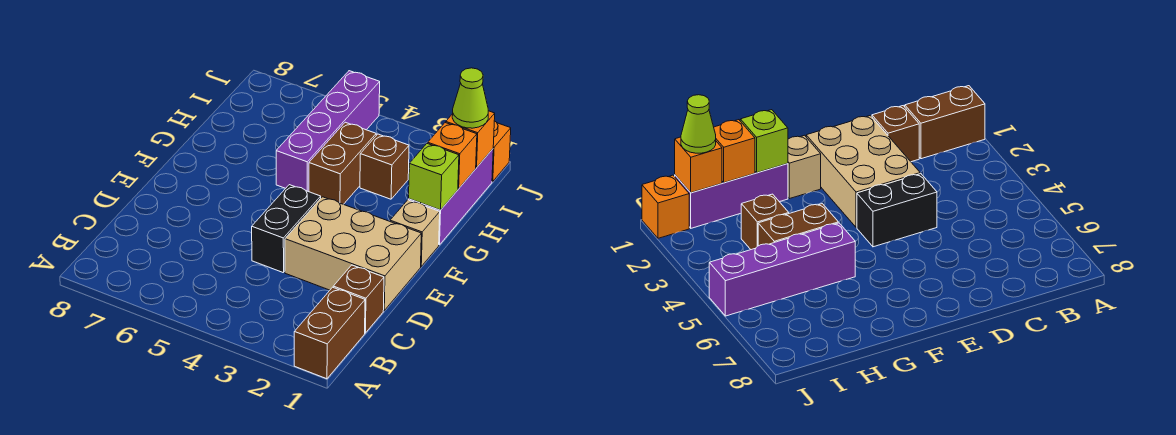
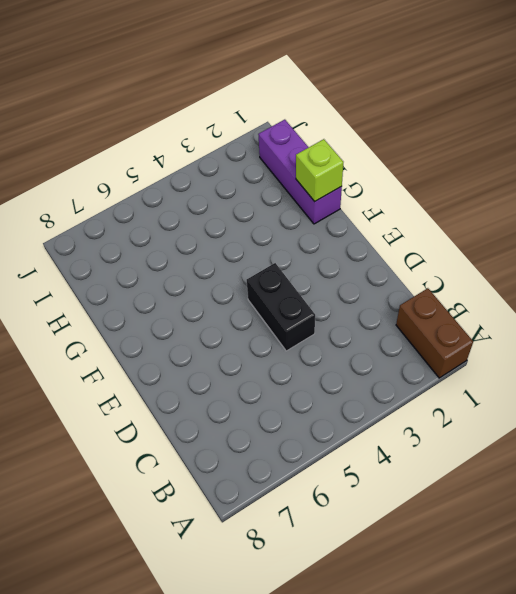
none -> brown brick C1 level 1
none -> tan brick D1:E3 level 1
none -> tan brick F1 level 1

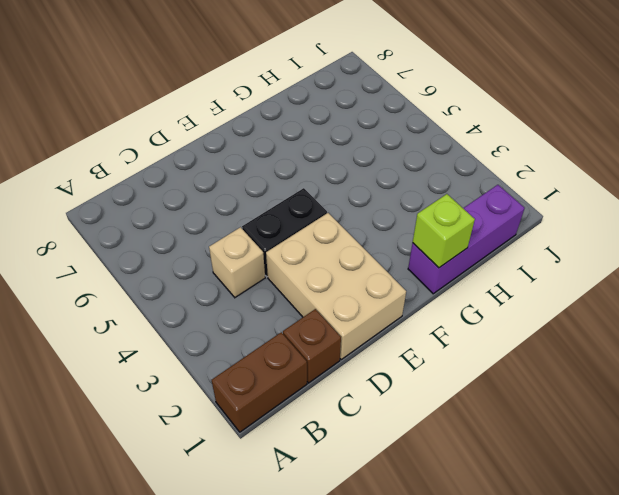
tan brick C4 level 1 -> tan brick F1 level 1
none -> brown brick G4:H4 level 1
none -> purple brick G5:J5 level 1
none -> brown brick H3 level 1

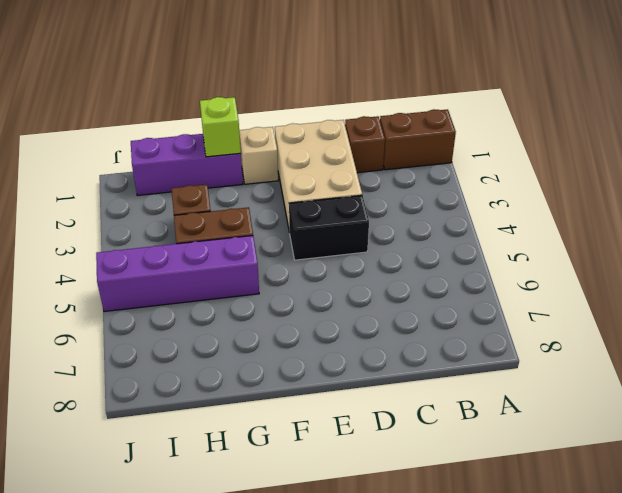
none -> orange brick J1 level 1
none -> orange brick H1 level 2
none -> orange brick I1 level 2

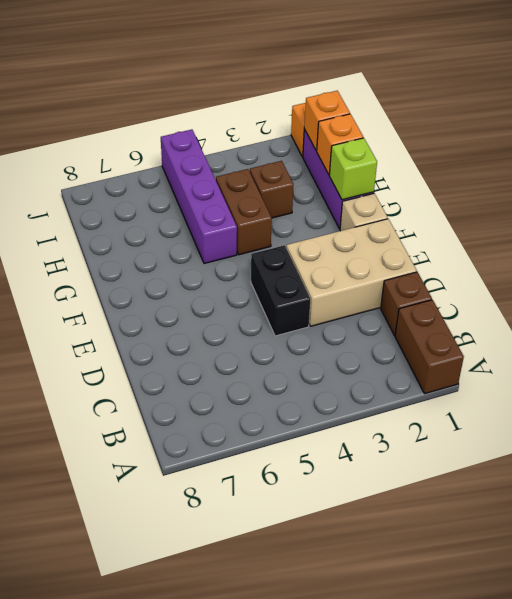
none -> lime cone I1 level 3

